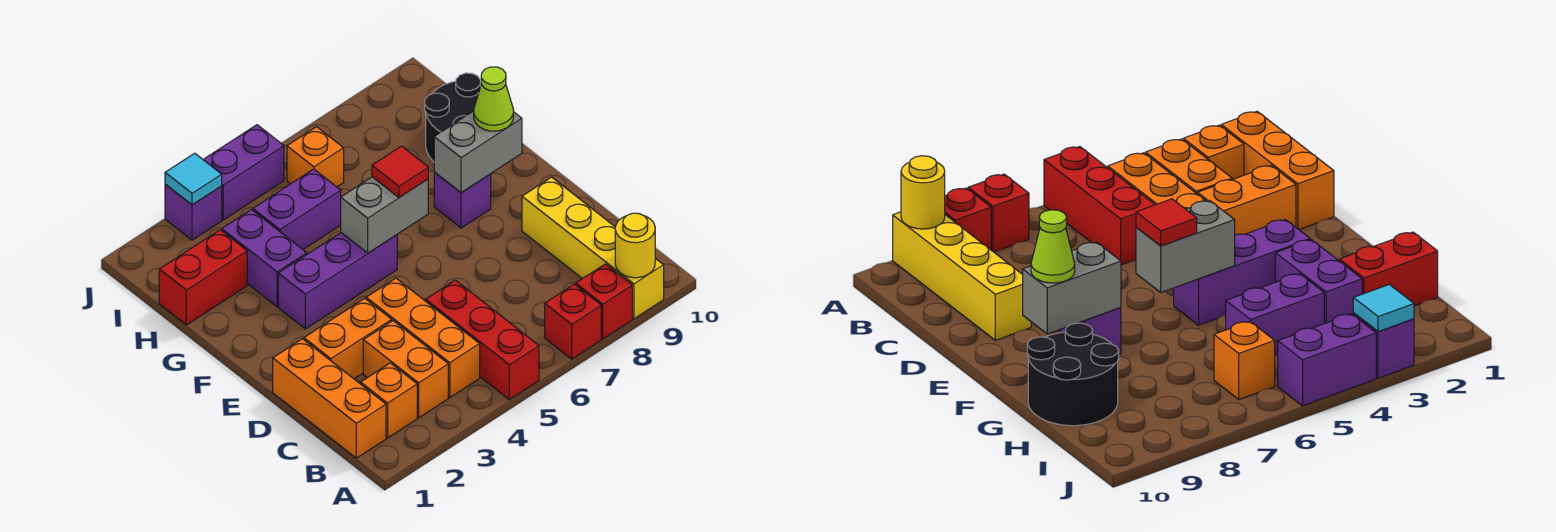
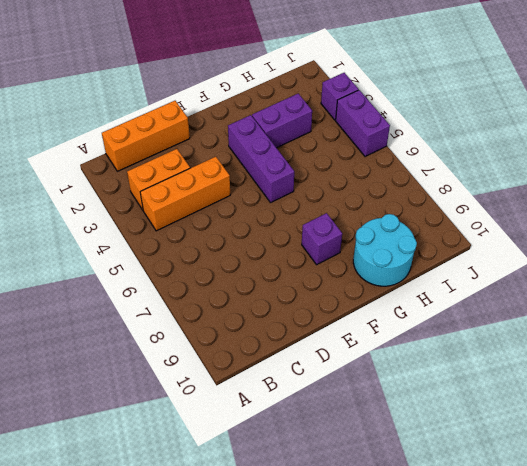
cyan round brick G9:H10 level 1 -> black round brick G9:H10 level 1
none -> red brick A5:C5 level 1
none -> red brick A7 level 1
none -> red brick A8 level 1

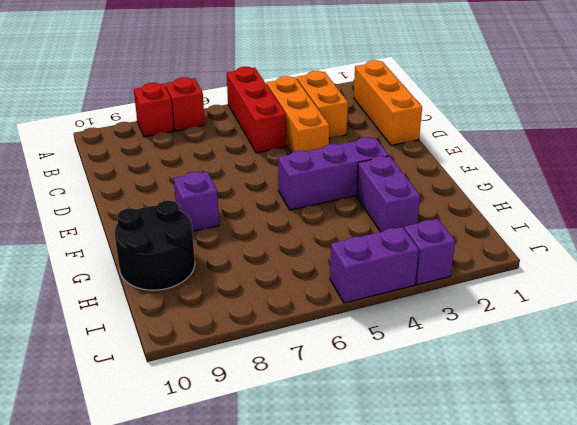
none -> yellow brick A9:D9 level 1
none -> orange brick B2 level 1
none -> orange brick D2:D3 level 1

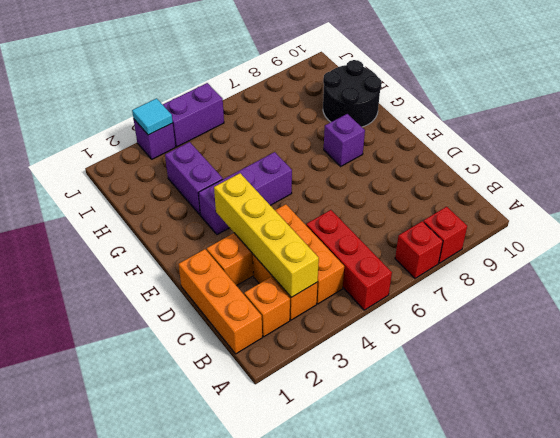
yellow brick B3:E3 level 2 -> yellow brick A9:D9 level 1
none -> red brick H1:H2 level 1
none -> purple brick H4:H5 level 1
none -> orange brick I6 level 1

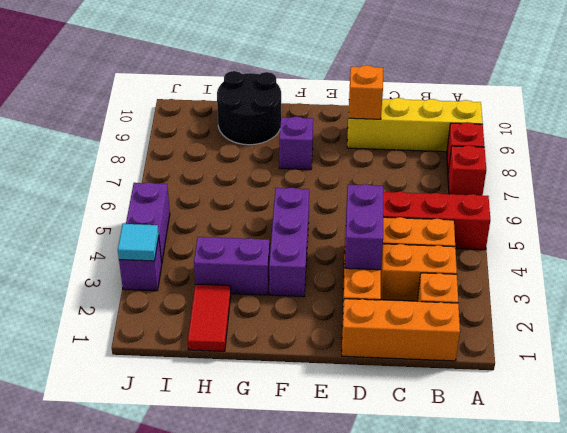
purple brick D3:D4 level 2 -> purple brick H4:H5 level 1
orange brick D9 level 2 -> orange brick I6 level 1
red tile H1:H2 level 1 -> red brick H1:H2 level 1
none -> yellow round brick A9 level 2
none -> grey brick F5:F6 level 2
none -> grey brick F8:F9 level 2

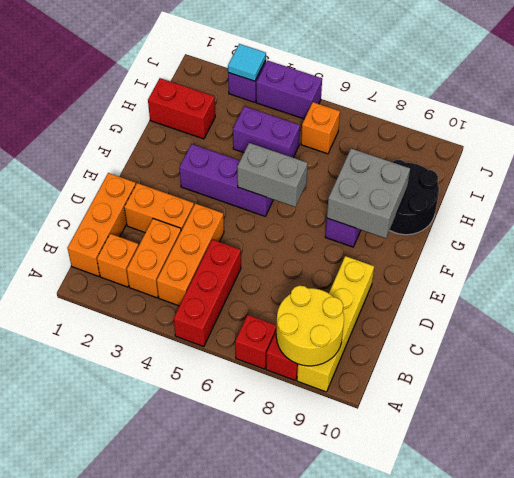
yellow round brick A8:B9 level 2 -> yellow round brick A9 level 2
grey brick F8:G9 level 2 -> grey brick F8:F9 level 2
none -> purple brick G3:H3 level 1
none -> red tile F6 level 3
none -> lime cone F9 level 3

